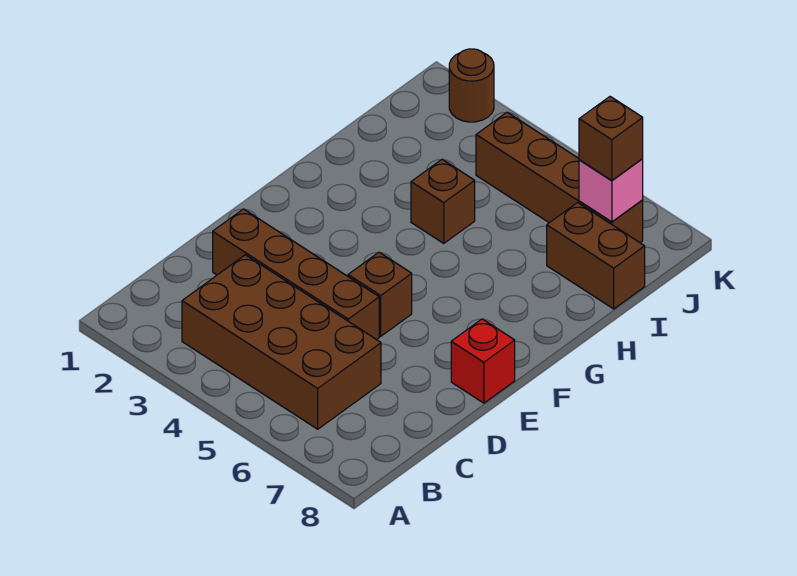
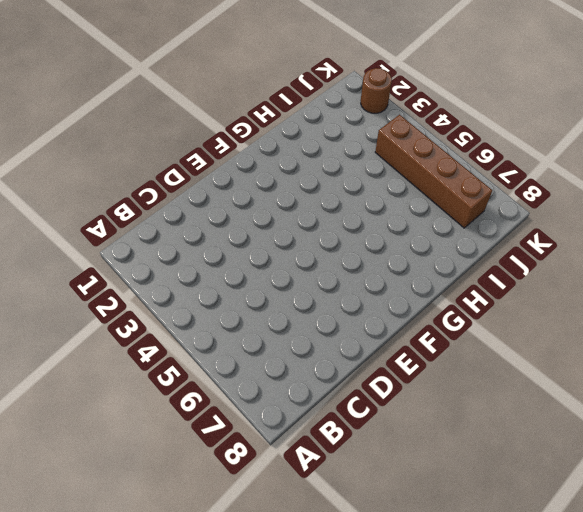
none -> brown brick B3:C6 level 1
none -> brown brick D2:D5 level 1

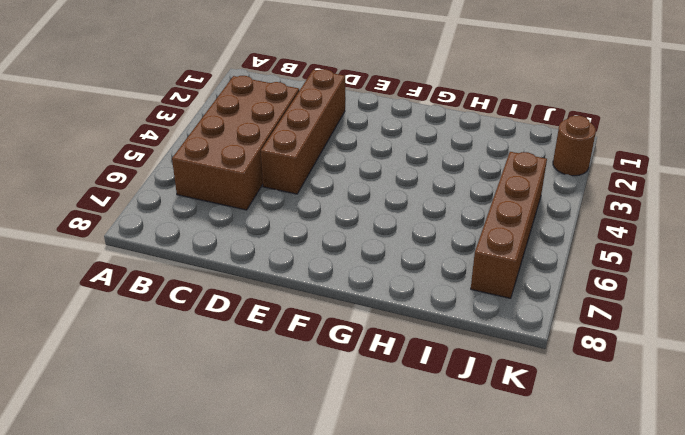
none -> brown brick E5 level 1
none -> red brick E8 level 1

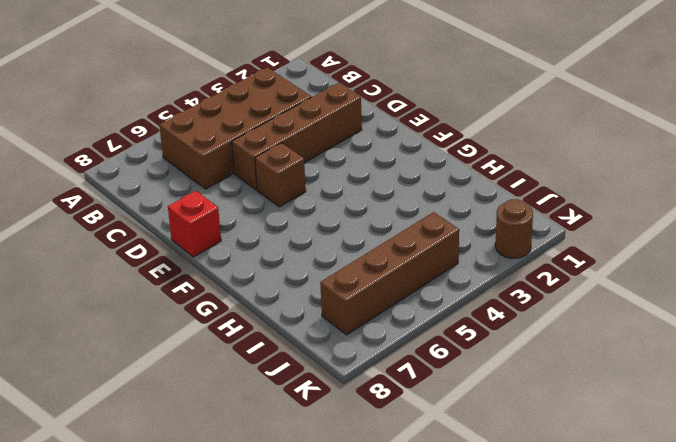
none -> brown brick H4 level 1
none -> brown brick I7:I8 level 1

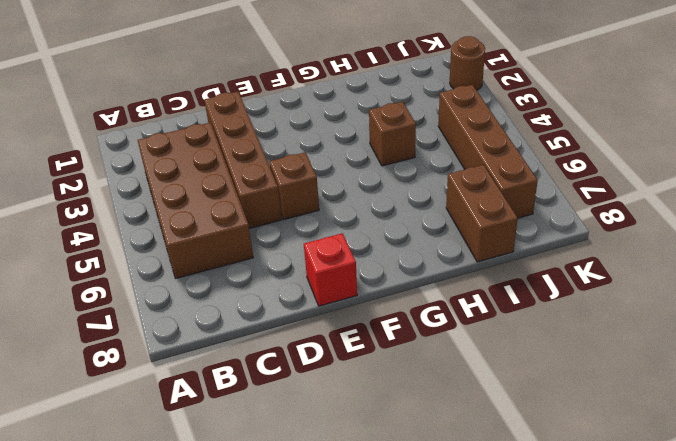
none -> pink brick J7 level 2
none -> brown brick J7 level 3

